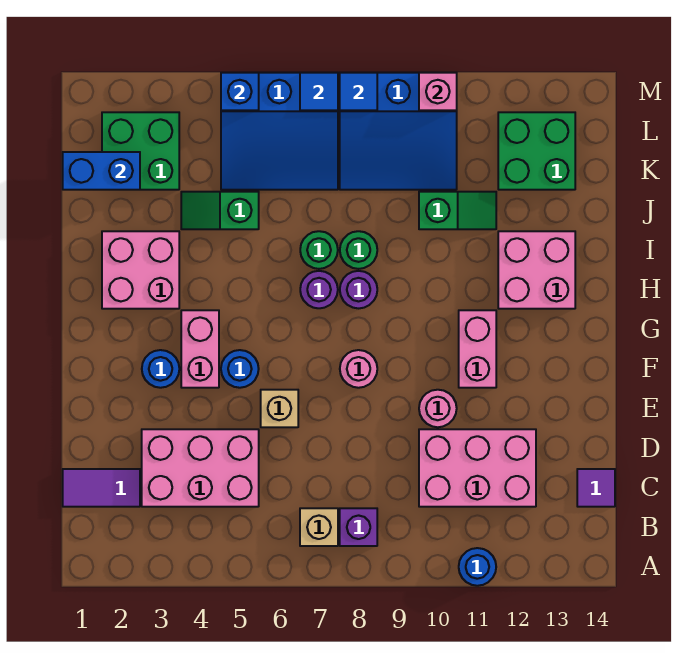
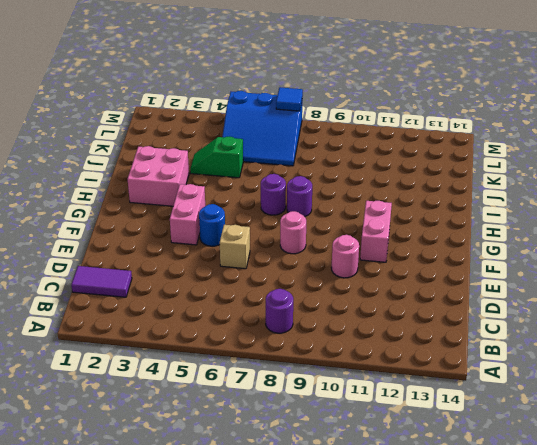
purple round brick B8 level 1 -> purple brick B8 level 1
none -> blue round brick A11 level 1
none -> tan brick B7 level 1
none -> pink brick C3:D5 level 1
none -> pink brick C10:D12 level 1

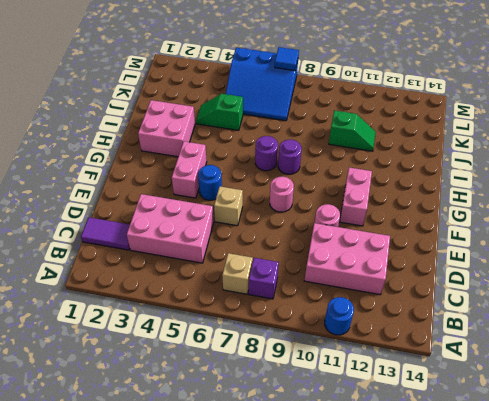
none -> purple tile C14 level 1
none -> blue round brick F3 level 1
none -> pink brick H12:I13 level 1
none -> green round brick I7 level 1

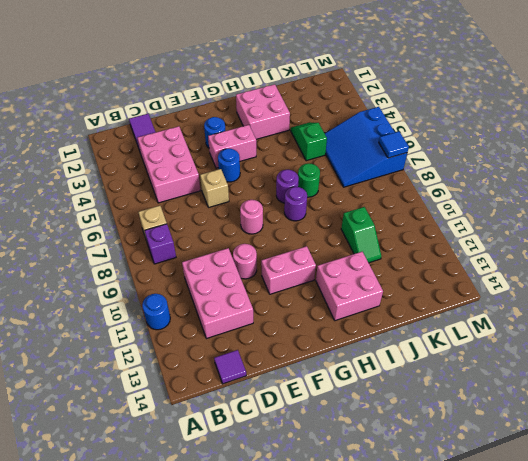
none -> green round brick I8 level 1
none -> green brick K2:L3 level 1
none -> blue slope K8:M10 level 1 top M
none -> green brick K12:L13 level 1

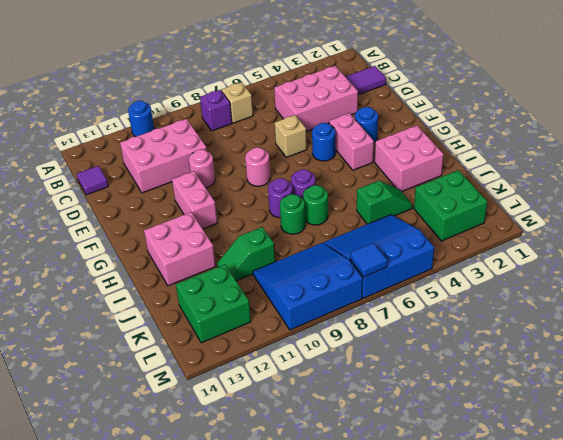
none -> blue brick K1:K2 level 2
none -> blue brick M5 level 2
none -> blue tile M8 level 2
none -> pink brick M10 level 2

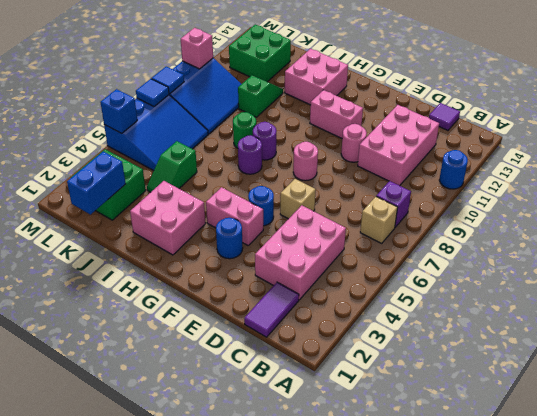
none -> green round brick I7 level 1

